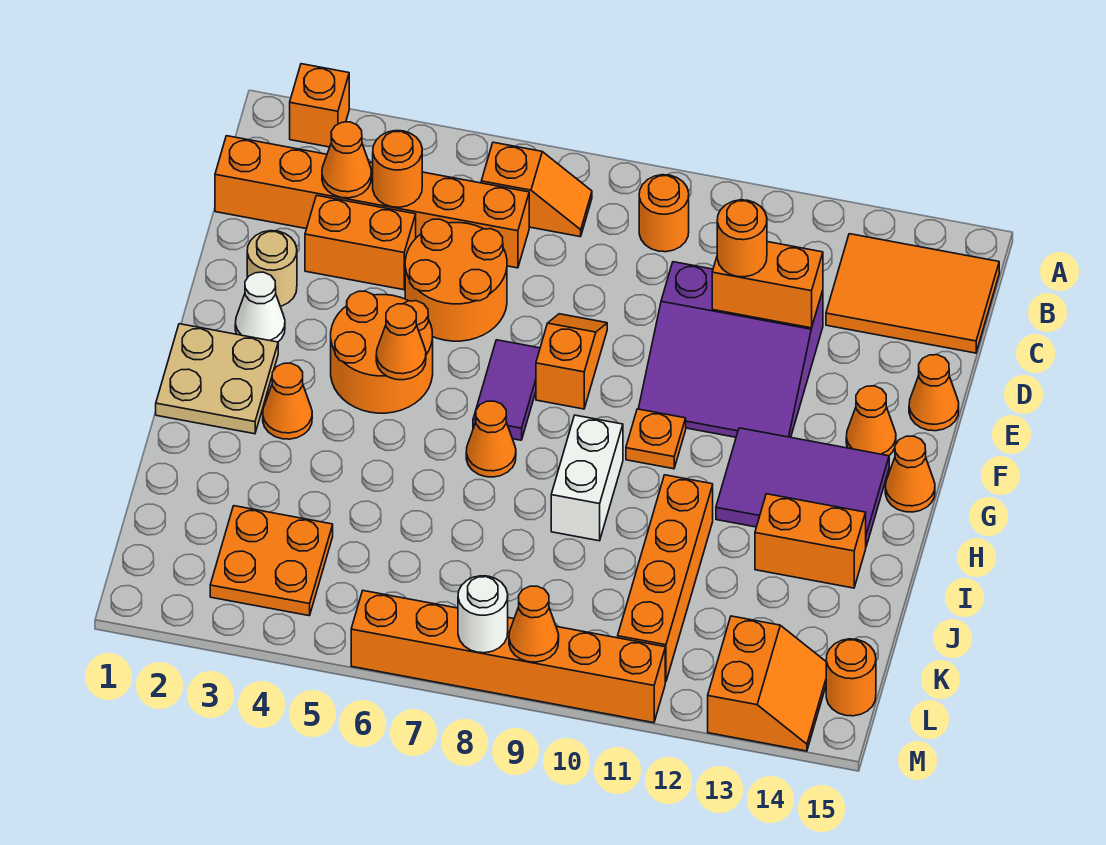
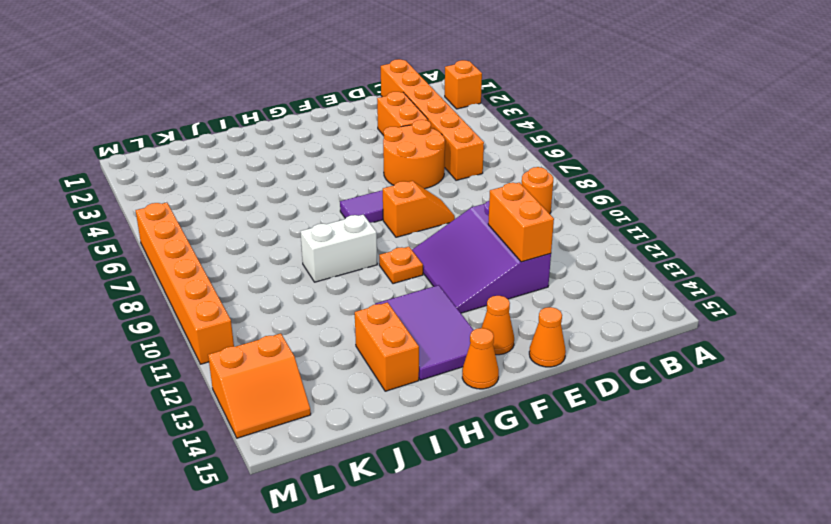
none -> orange slope B6:B7 level 1 top 6
none -> orange tile B13:C15 level 1
none -> tan round brick E2 level 1
none -> white cone F2 level 1

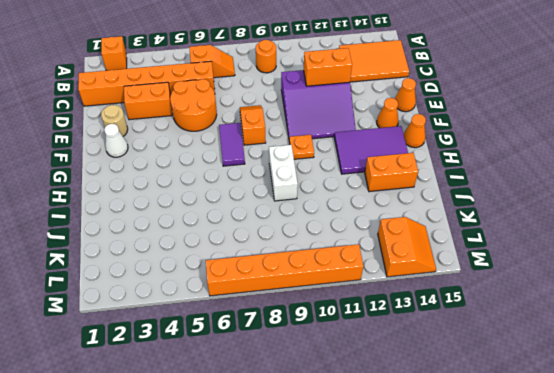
none -> orange round brick F4:G5 level 1
none -> tan plate G1:H2 level 1
none -> orange cone H3 level 1
none -> orange cone H7 level 1

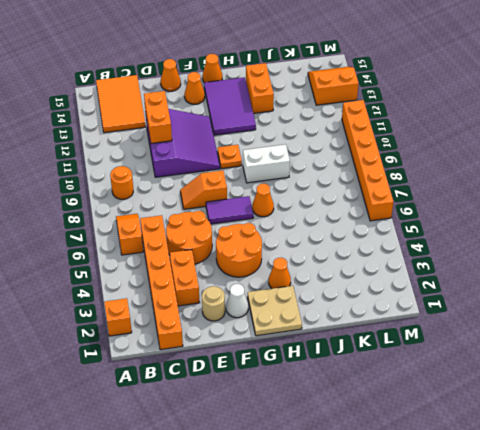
none -> orange brick I11:L11 level 1
none -> orange plate K3:L4 level 1
none -> orange round brick L15 level 1
none -> orange cone C3 level 2

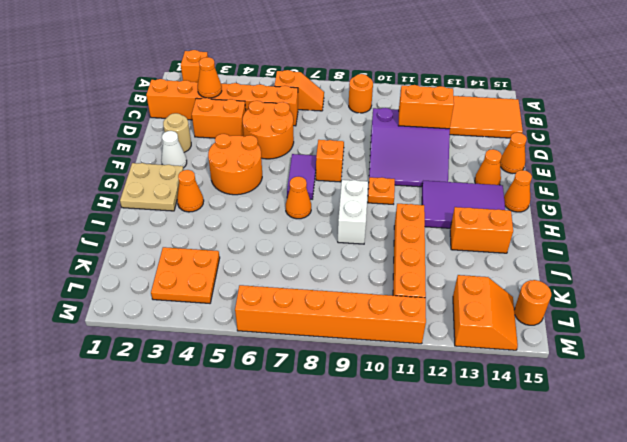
none -> orange round brick C4 level 2
none -> orange cone G5 level 2
none -> white round brick M8 level 2
none -> orange cone M9 level 2

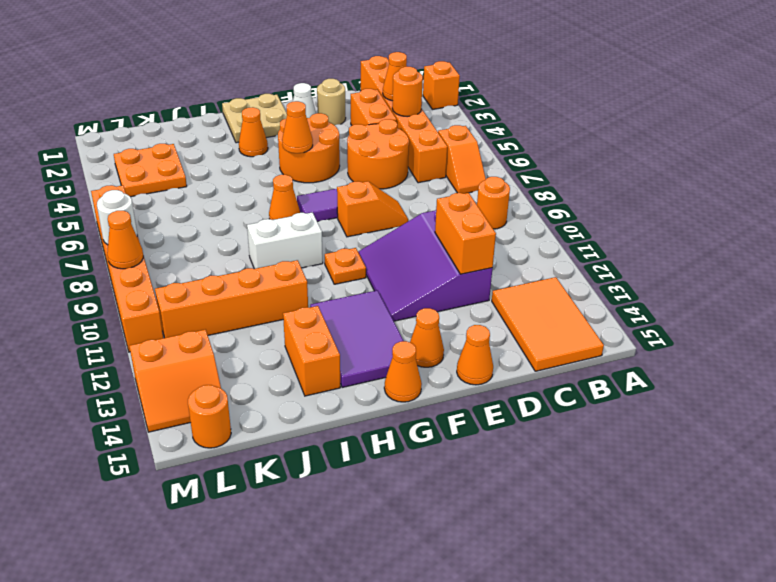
none -> orange round brick D11 level 3

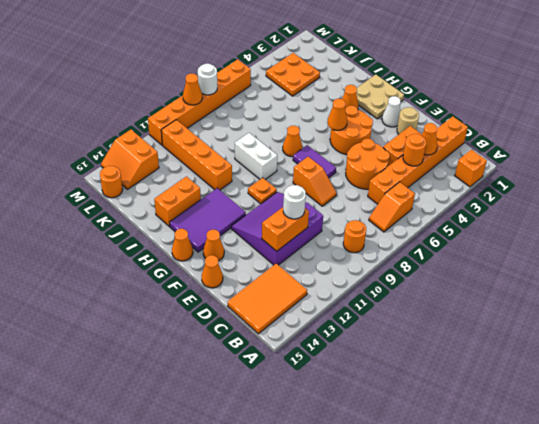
white round brick D11 level 3 -> orange round brick D11 level 3

